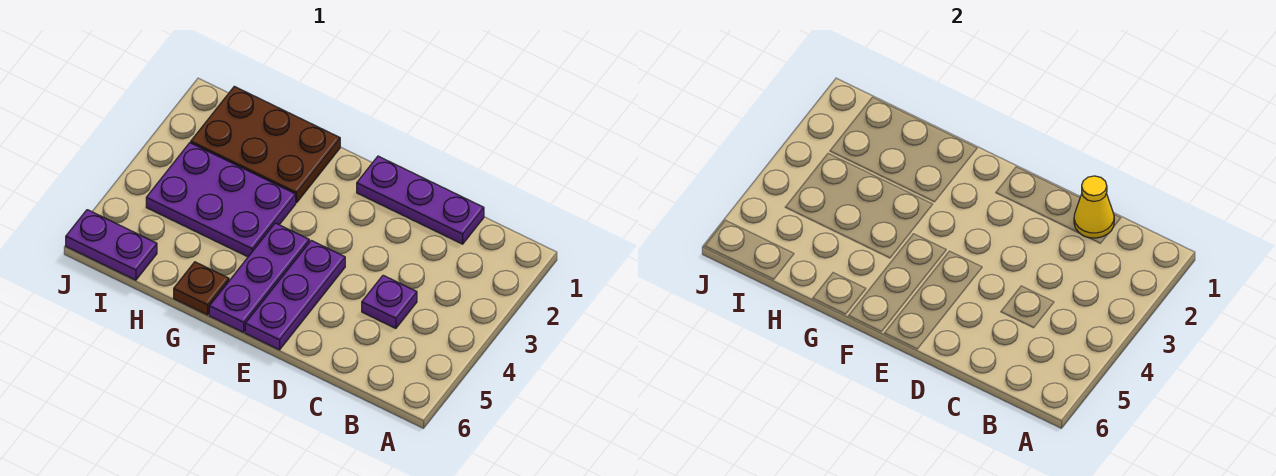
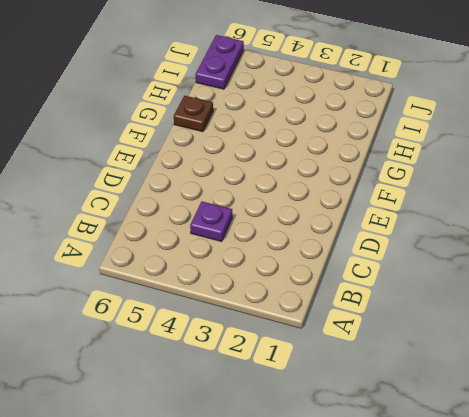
none -> purple plate C1:E1 level 1
none -> purple plate E4:E6 level 1

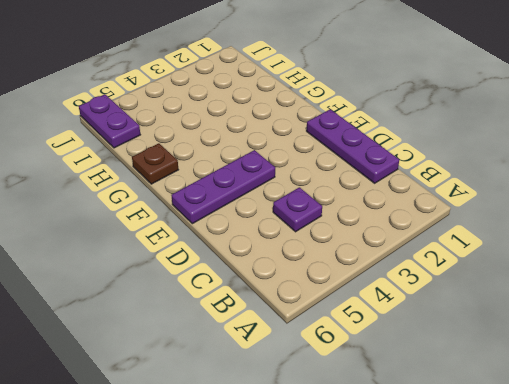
none -> purple plate F4:F6 level 1
none -> brown plate G1:I2 level 1

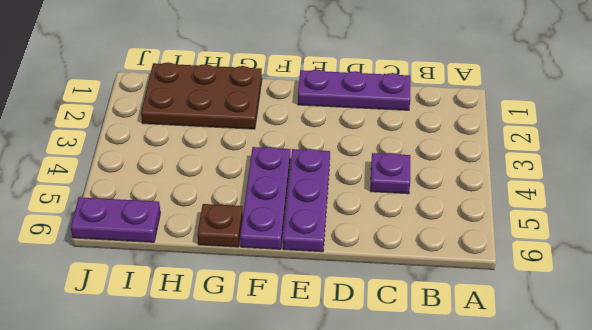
none -> purple plate G3:I4 level 1
none -> yellow cone C1 level 2

